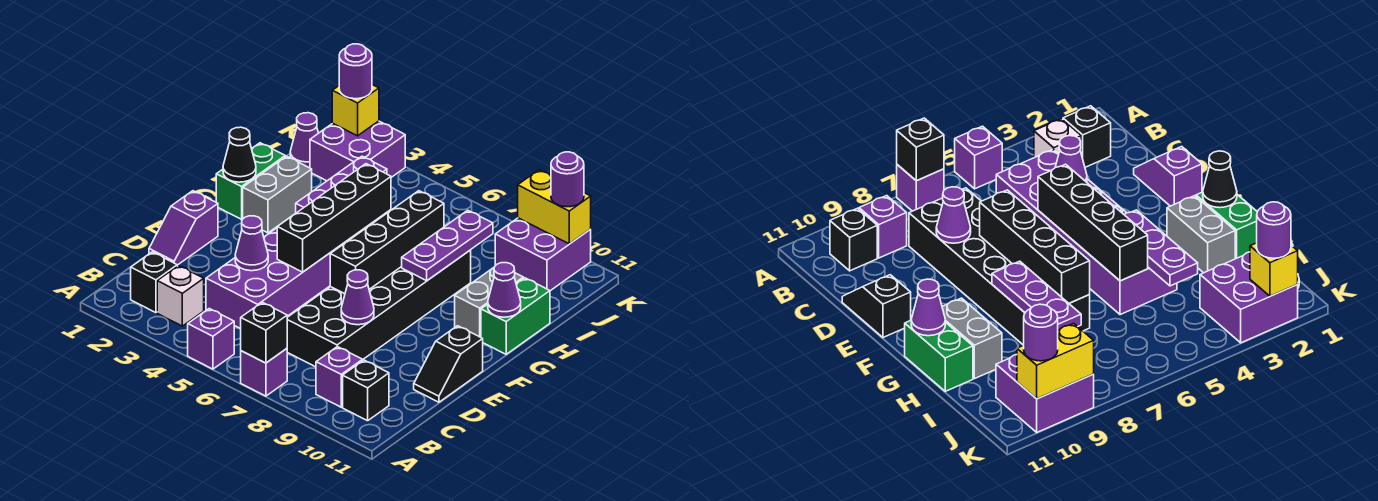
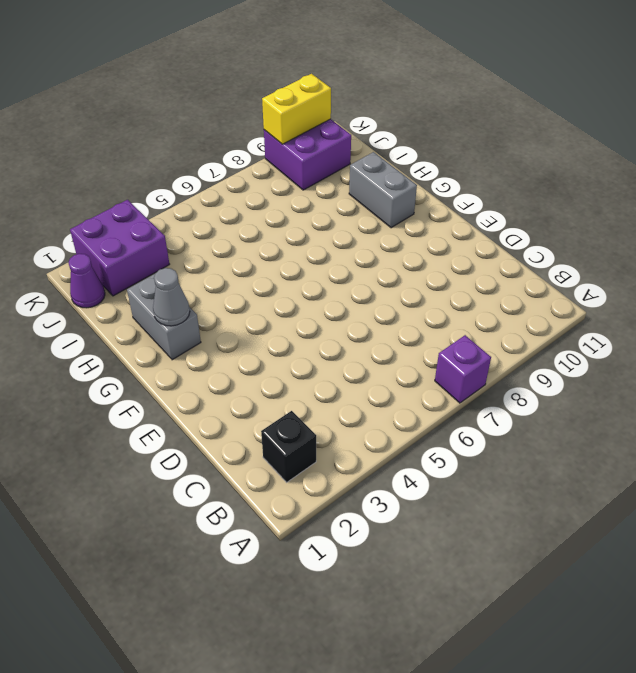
grey cone G2 level 2 -> none
none -> purple brick A5 level 1
none -> white brick B3 level 1
none -> purple brick B9 level 1
none -> black brick B10 level 1

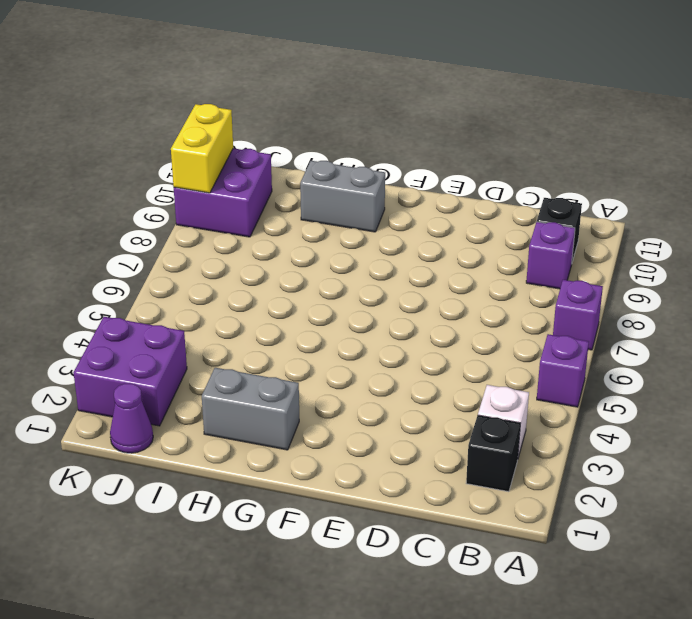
none -> purple brick C4:H5 level 1
none -> black brick C7:H8 level 1
none -> purple slope D1:E1 level 1 top E
none -> black slope D11:E11 level 1 top E

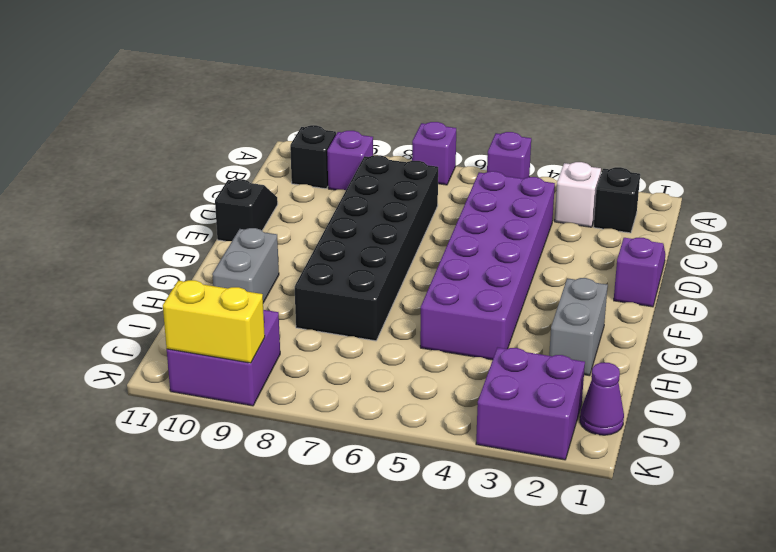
none -> green brick G1:H1 level 1
none -> green brick G11:H11 level 1
none -> black brick A7 level 2
none -> purple cone D4 level 2

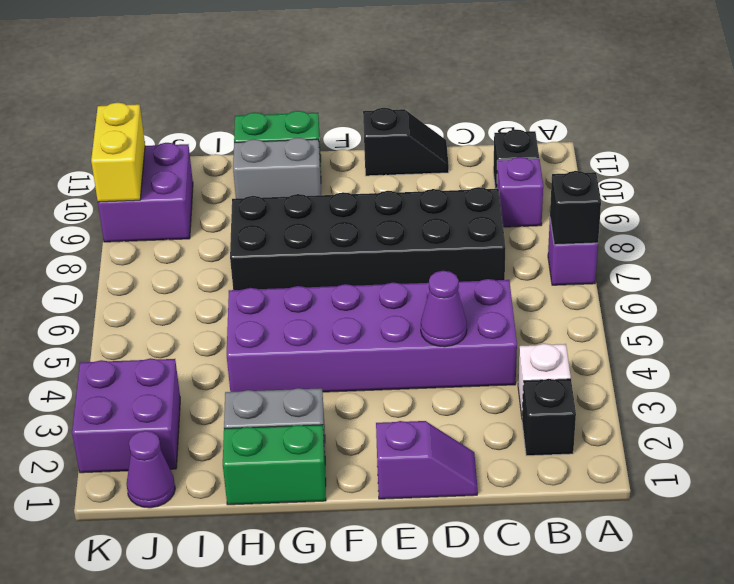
none -> purple brick A5 level 1
none -> purple cone D8 level 2
none -> black brick E5:H5 level 2
none -> black brick E7:H7 level 2

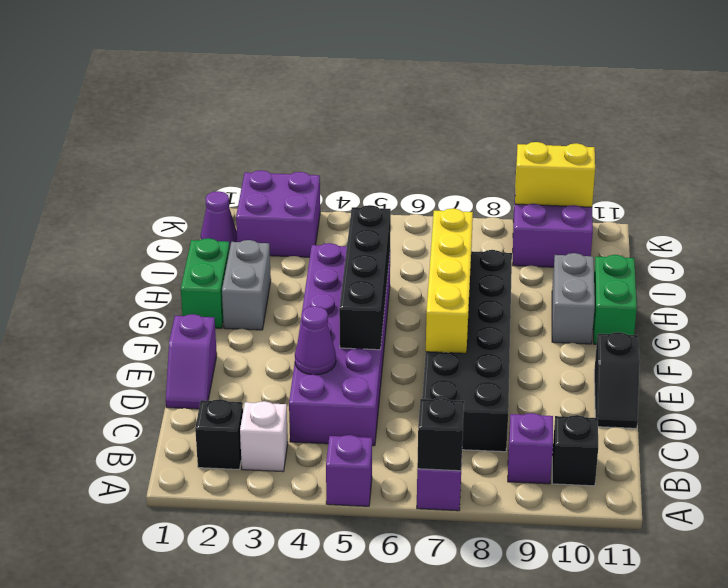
yellow brick E7:H7 level 2 -> black brick E7:H7 level 2
none -> purple cone D8 level 2
none -> black cone G1 level 2
none -> purple plate G4:I4 level 2
none -> purple plate G8:I8 level 2

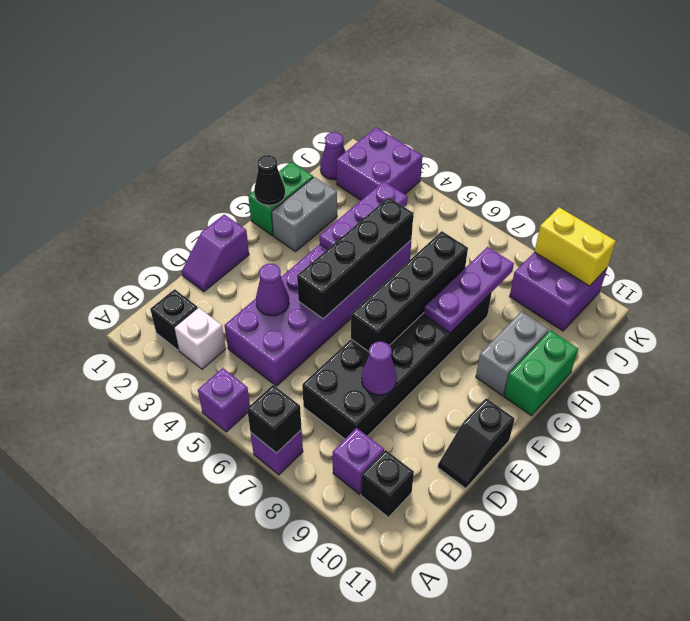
none -> purple cone G11 level 2
none -> yellow brick K2 level 2
none -> purple round brick K2 level 3
none -> purple round brick K10 level 3

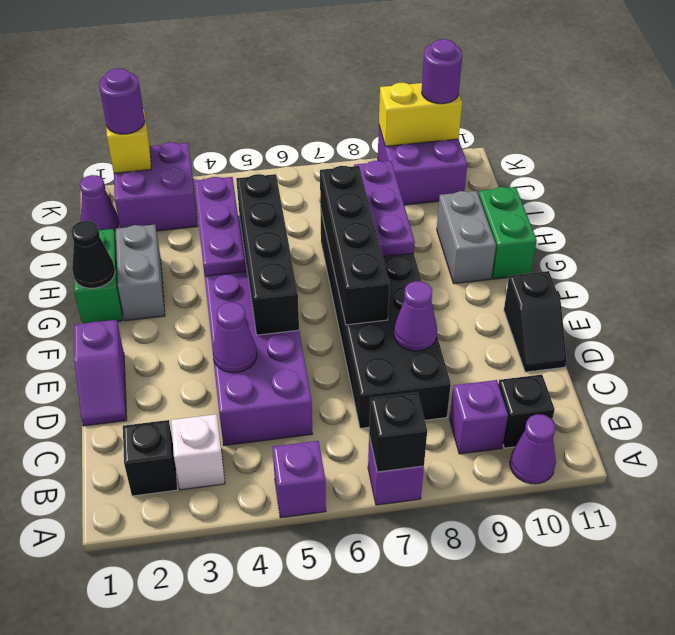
purple cone A10 level 1 -> purple cone G11 level 2

